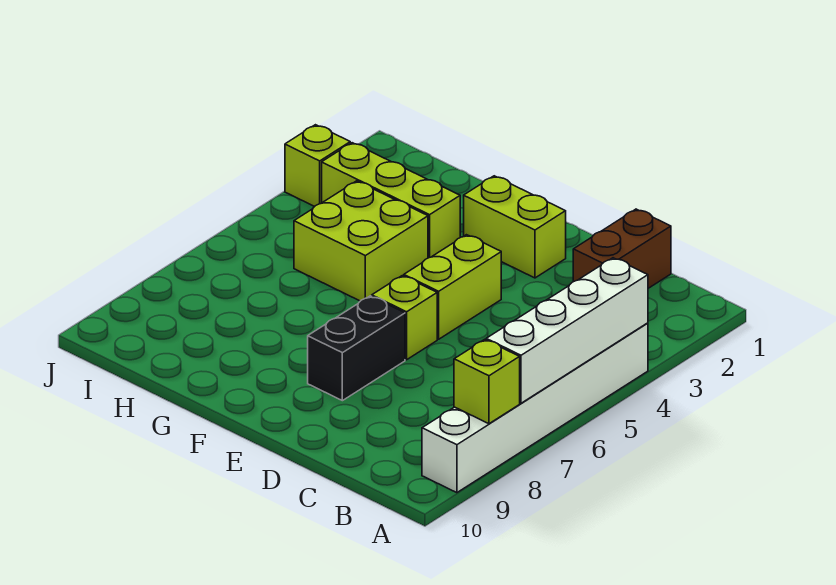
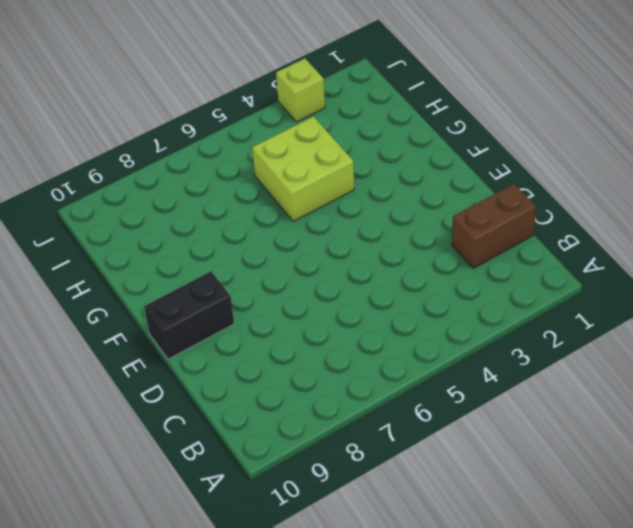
black brick E9:E10 level 1 -> black brick E7:E8 level 1
none -> white brick A4:A9 level 1
none -> lime brick E2:F2 level 1

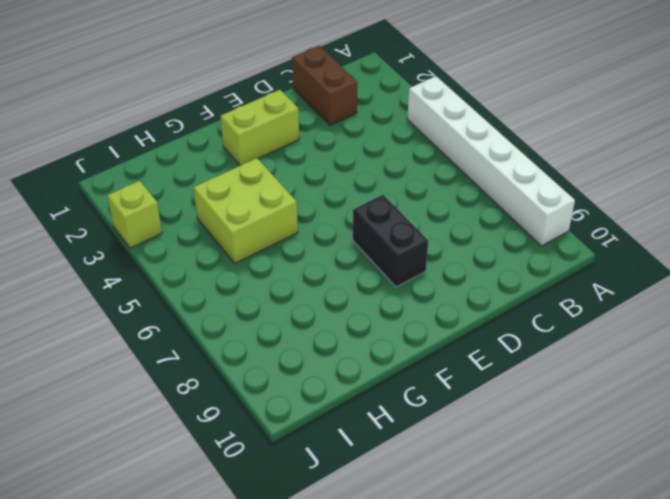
none -> lime brick E4:E5 level 1
none -> lime brick E6 level 1

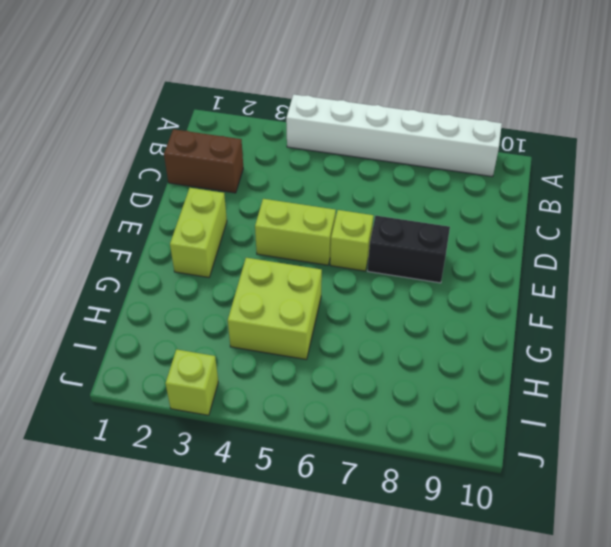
none -> lime brick G3:I3 level 1
none -> white brick A4:A7 level 2

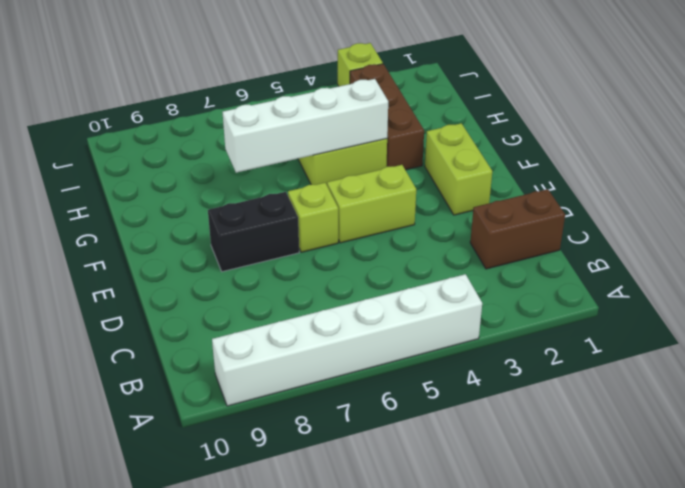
brown brick G3:I3 level 1 -> lime brick G3:I3 level 1
white brick G4:G7 level 2 -> white brick A4:A7 level 2
none -> lime brick A8 level 2

